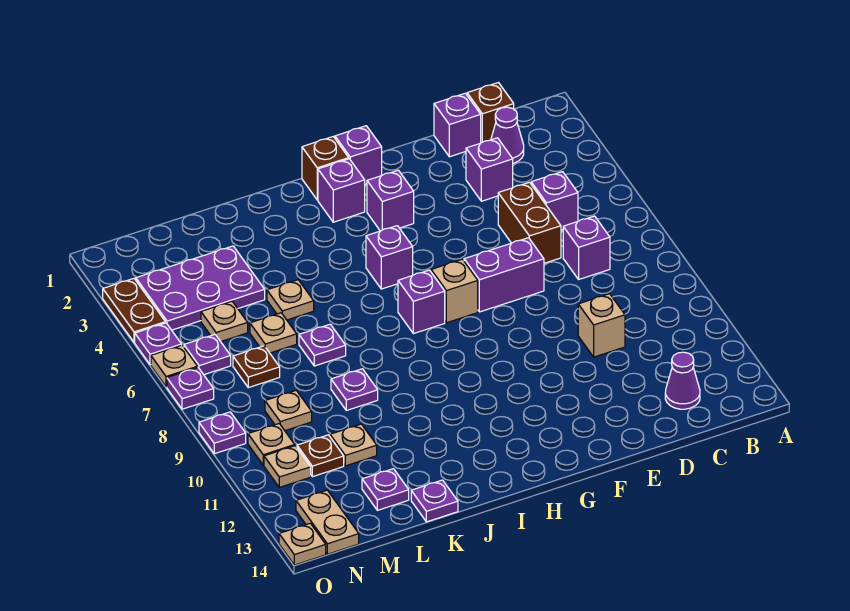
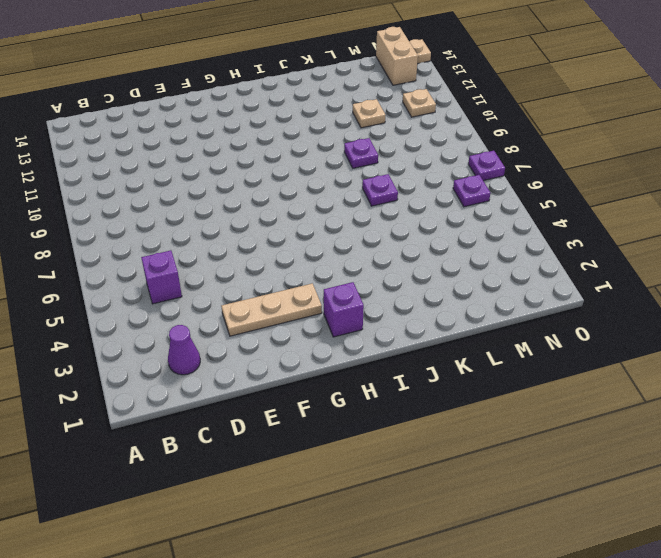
tan plate E3:G3 level 1 -> purple brick G3 level 1
tan brick N13:N14 level 1 -> tan plate N13:N14 level 1
none -> brown brick C1 level 1
none -> purple brick C7 level 1
none -> purple cone C13 level 1
none -> purple brick D1 level 1

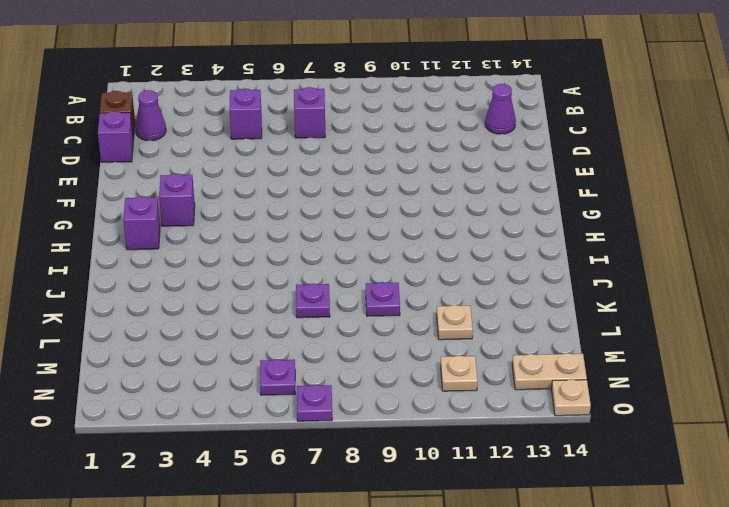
none -> purple brick D3 level 1
none -> brown brick D5:D6 level 1
none -> tan brick D10 level 1
none -> purple brick E7:F7 level 1

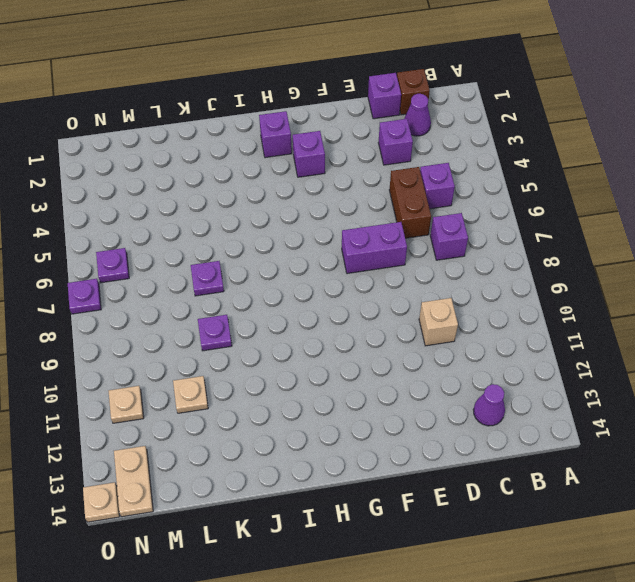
none -> purple brick G1 level 1
none -> tan brick G7 level 1
none -> brown brick H1 level 1
none -> purple brick H5 level 1

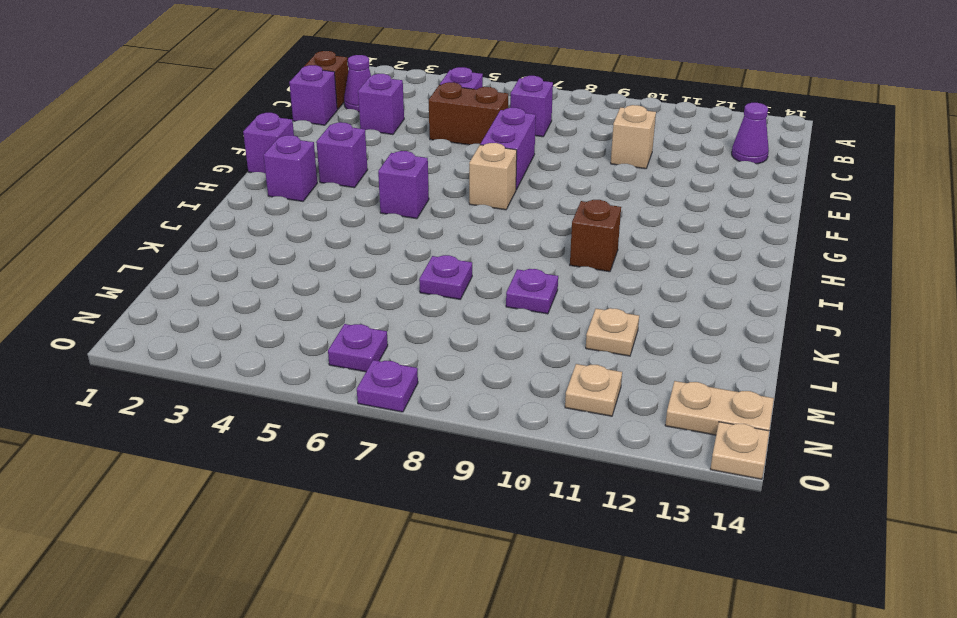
brown brick I10 level 1 -> brown brick H1 level 1
none -> purple brick H7 level 1
none -> tan plate K5 level 1
none -> purple plate K14 level 1
none -> purple plate L3:N4 level 1

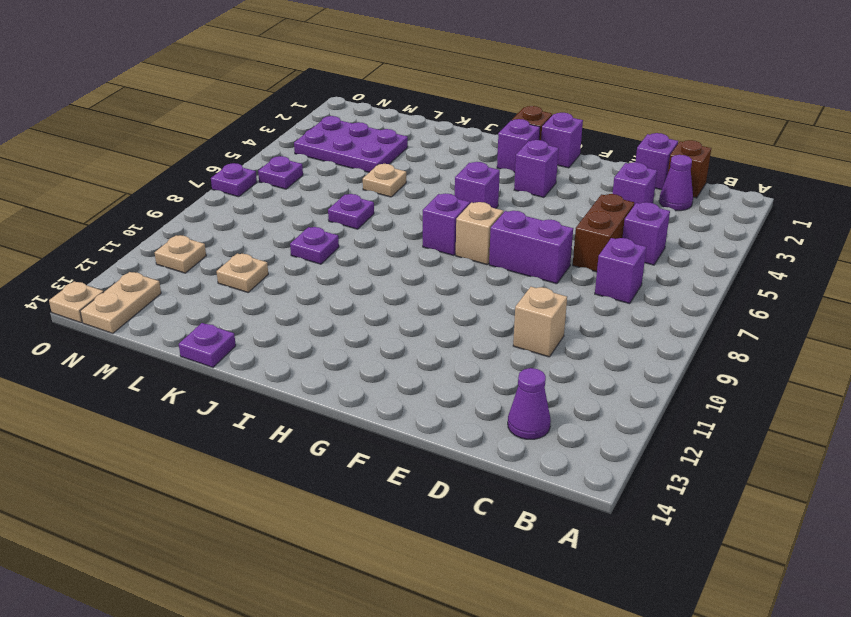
none -> tan plate L6 level 1
none -> purple plate L13 level 1
none -> tan plate M5 level 1
none -> brown plate M7 level 1

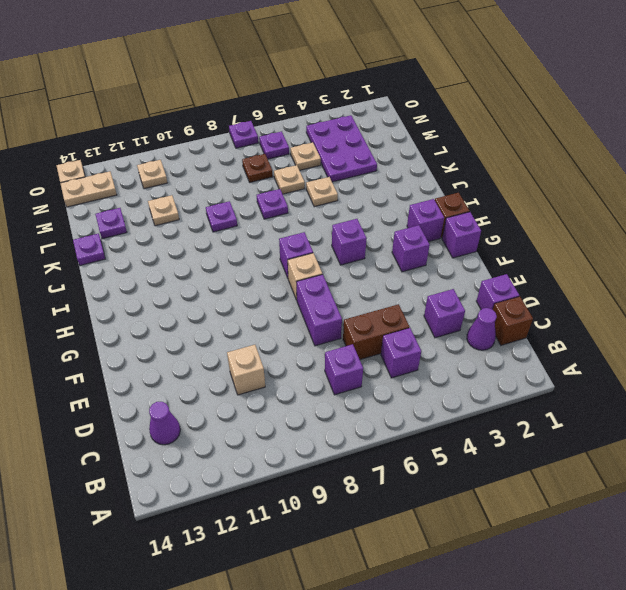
none -> tan plate M9 level 1
none -> brown plate M11 level 1
none -> tan plate N10 level 1
none -> brown plate O3:O4 level 1

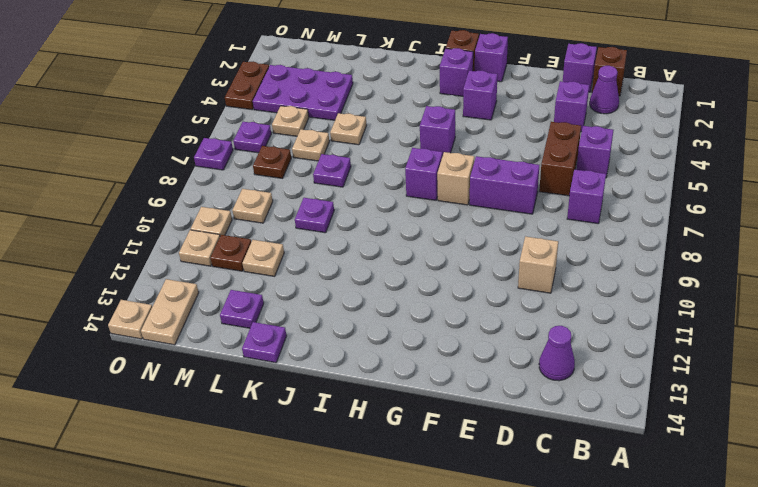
none -> purple plate O5 level 1
none -> tan plate O6 level 1
none -> purple plate O9 level 1

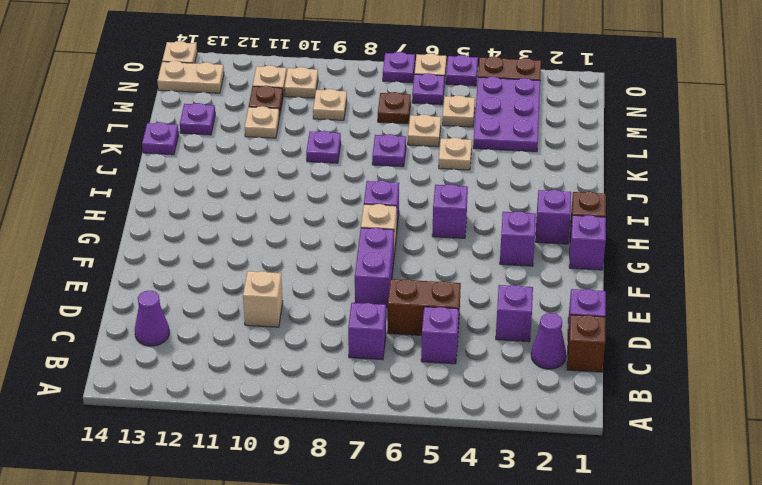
none -> purple plate O9 level 1

